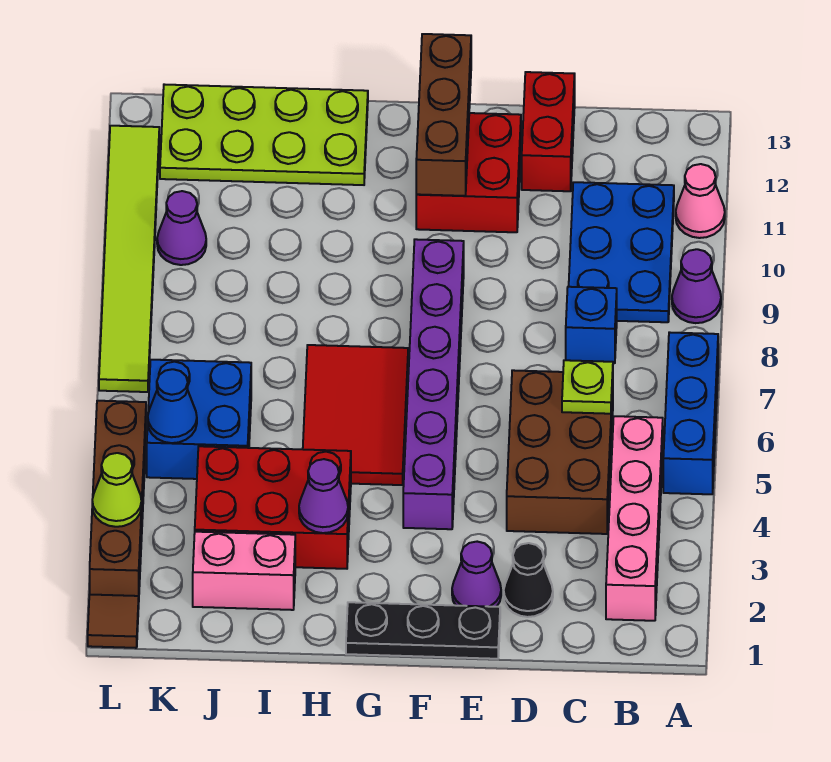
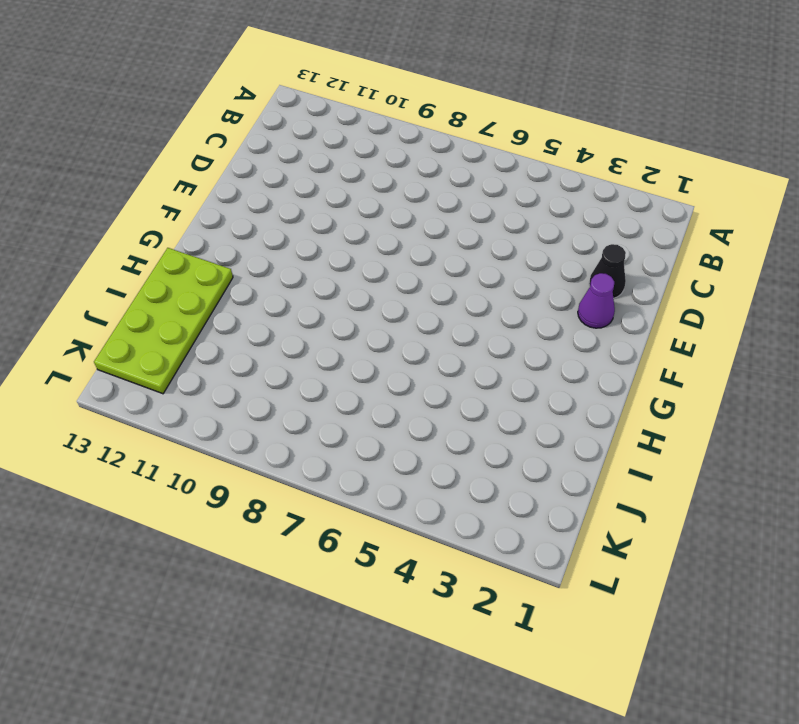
none -> blue brick A5:A7 level 1
none -> purple cone A9 level 1
none -> pink cone A11 level 1

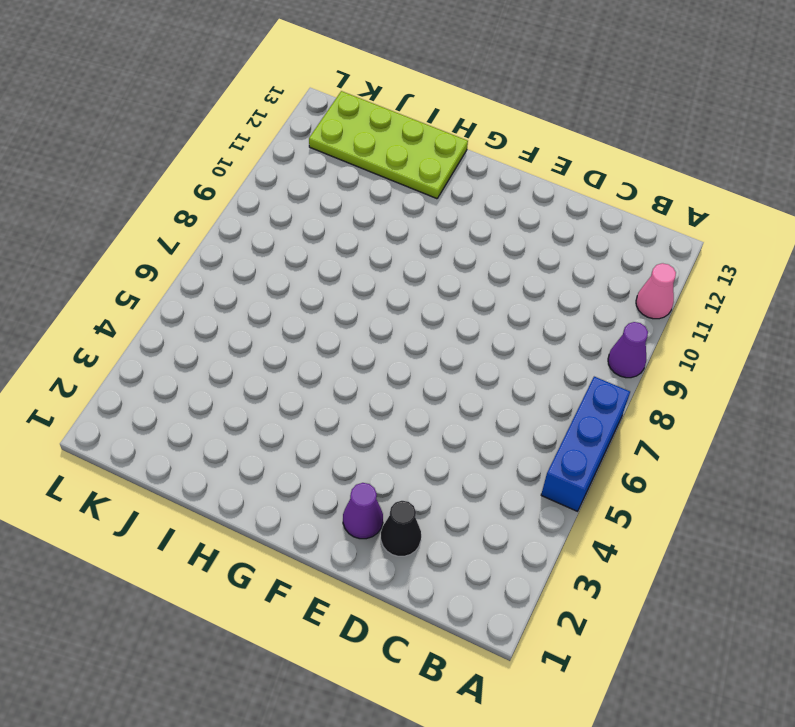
none -> pink brick B2:B5 level 1
none -> blue plate B9:C11 level 1
none -> brown brick C4:D6 level 1

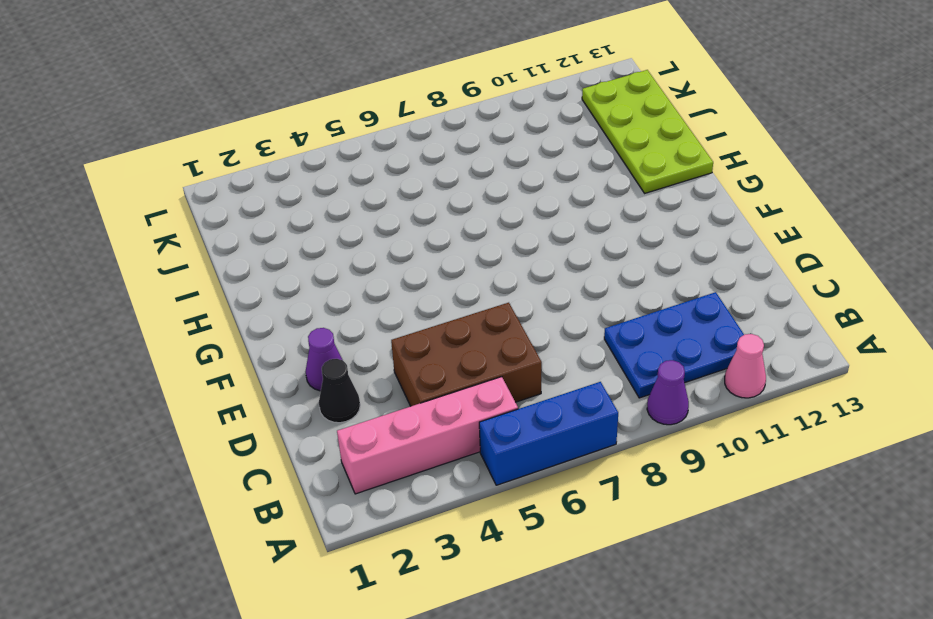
none -> blue brick C8 level 1
none -> red brick D12:D13 level 1
none -> black plate E1:G1 level 1

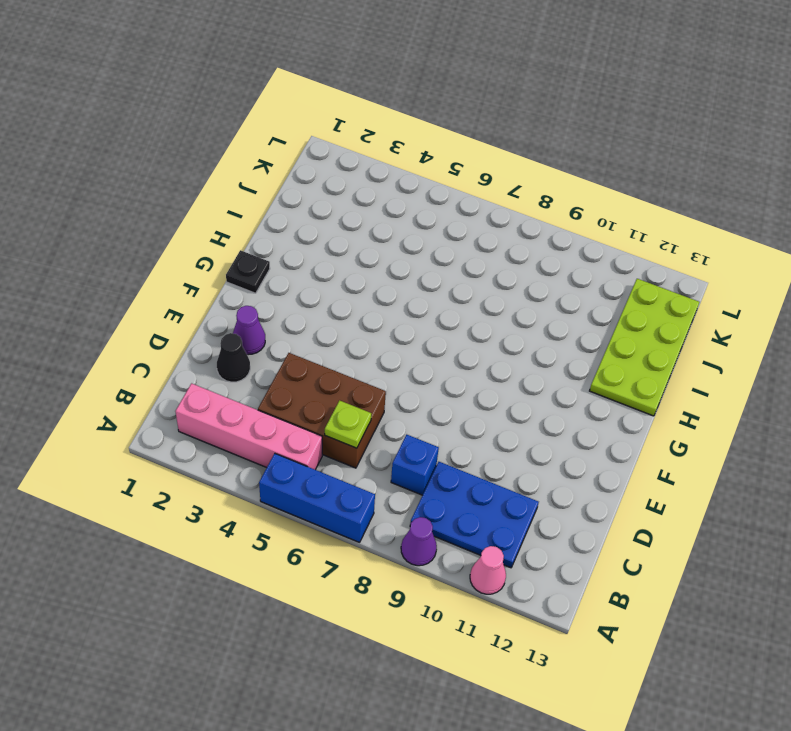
black plate G1 level 1 -> black plate E1:G1 level 1
none -> red brick D12:D13 level 1
none -> red brick E11:F12 level 1
none -> purple brick F4:F9 level 1

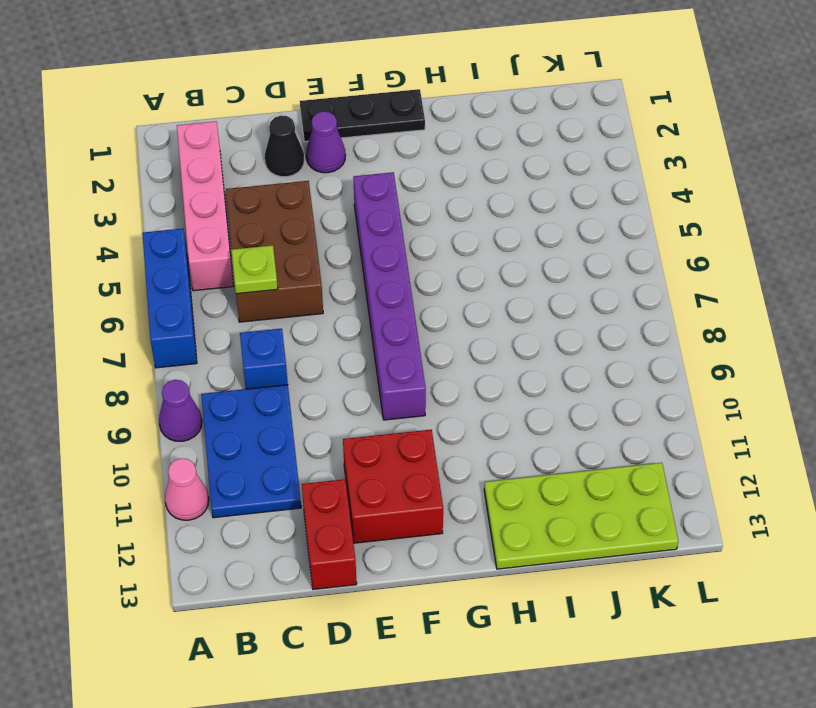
none -> red tile G5:H7 level 1
none -> red brick H3:J4 level 1
none -> pink brick I2:J2 level 1

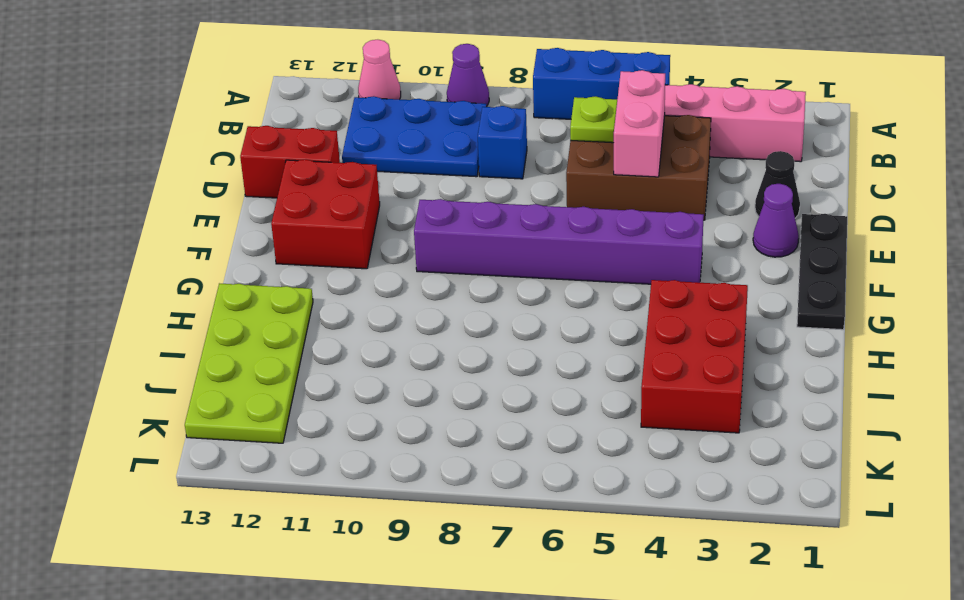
pink brick C5:D5 level 2 -> pink brick I2:J2 level 1
none -> red tile G5:H7 level 1
none -> blue brick J5:K6 level 1
none -> purple cone K10 level 1

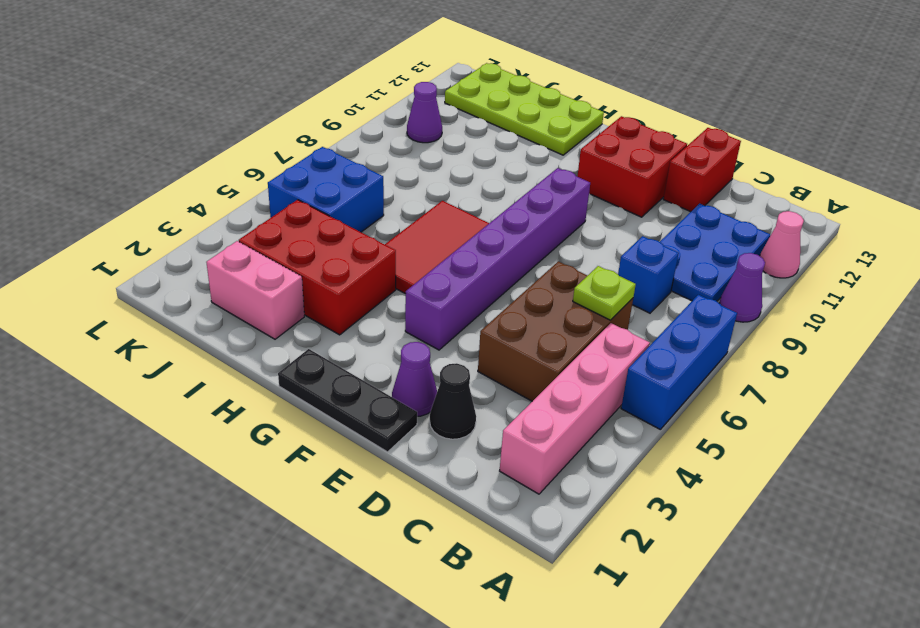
none -> brown tile L1 level 1
none -> brown brick L2:L5 level 1
none -> lime tile L7:L12 level 1

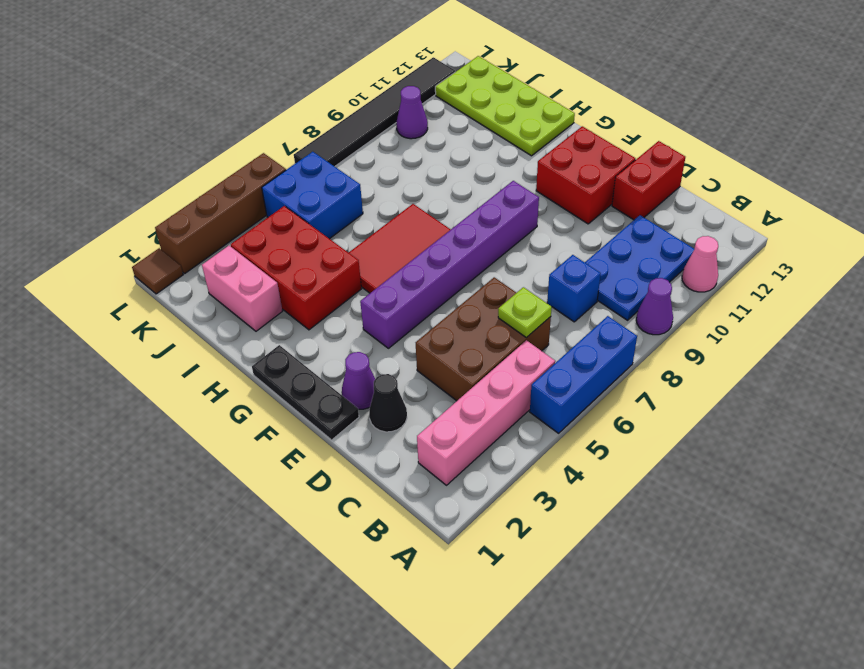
black tile L7:L12 level 1 -> lime tile L7:L12 level 1
none -> brown brick F11:F13 level 2
none -> purple cone H3 level 2
none -> blue cone K5 level 2

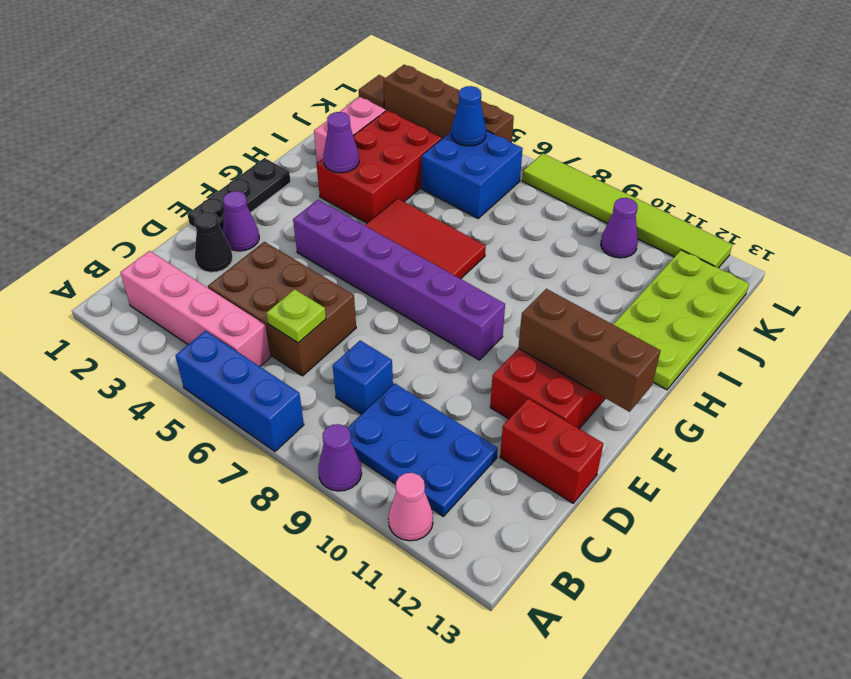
none -> lime cone L3 level 2

